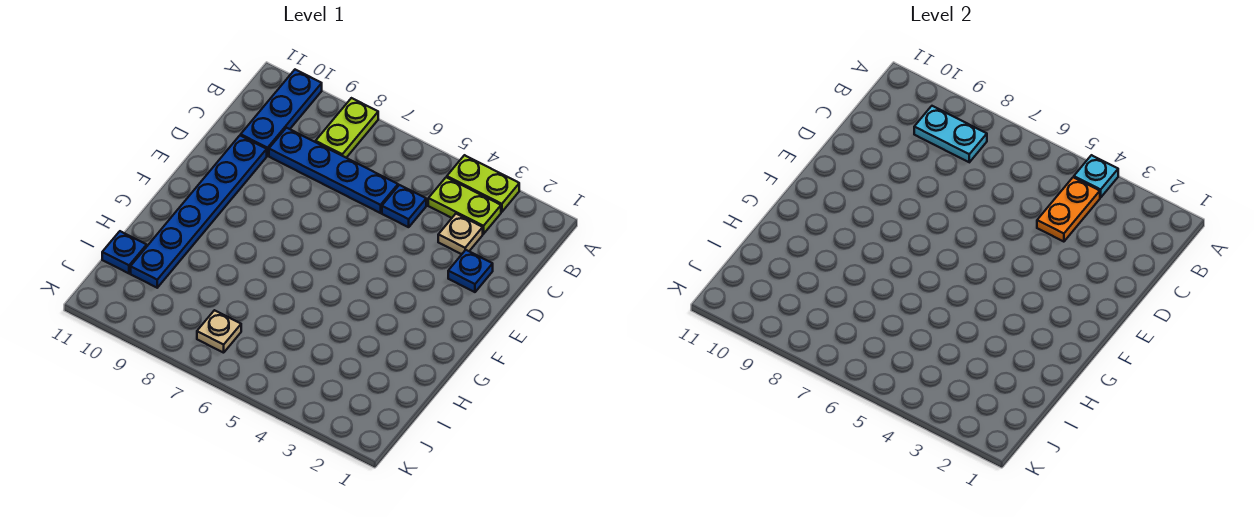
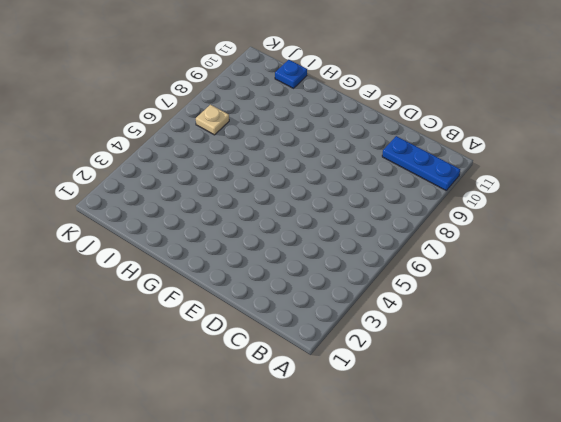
none -> lime plate A3:A4 level 1
none -> lime plate A8:B8 level 1
none -> lime plate B3:B4 level 1

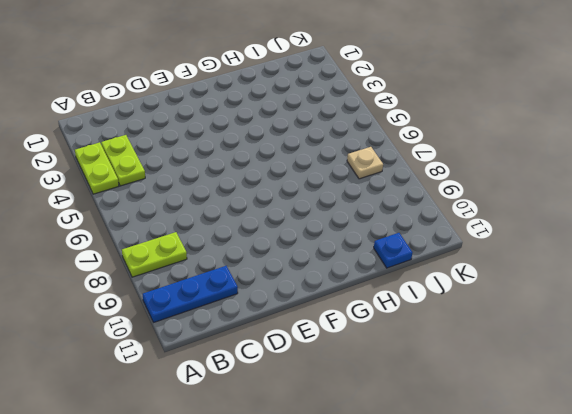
none -> tan plate C3 level 1
none -> blue plate C5 level 1
none -> blue plate C6:C9 level 1

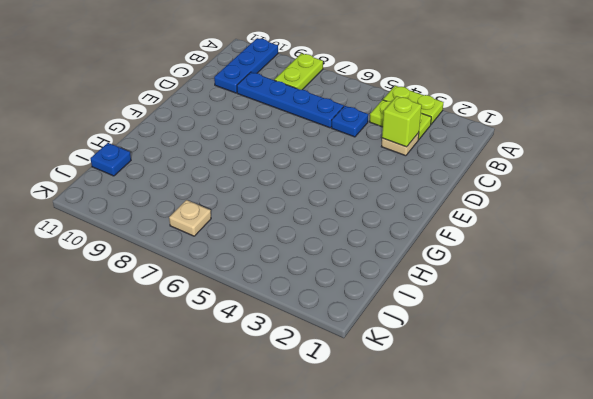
lime brick C3 level 2 -> none
none -> blue plate D2 level 1
none -> blue plate D10:I10 level 1
none -> cyan plate A4 level 2

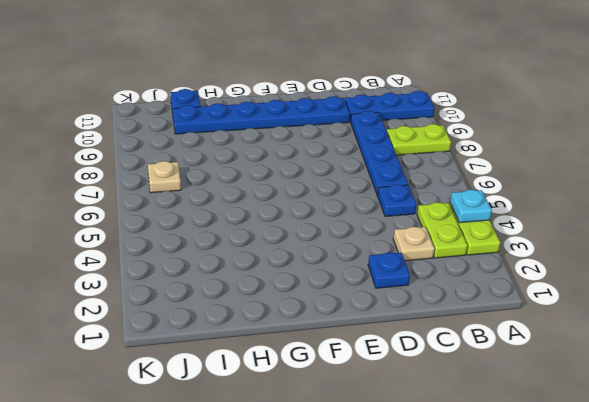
none -> orange plate B4:C4 level 2
none -> cyan plate B8:B9 level 2

